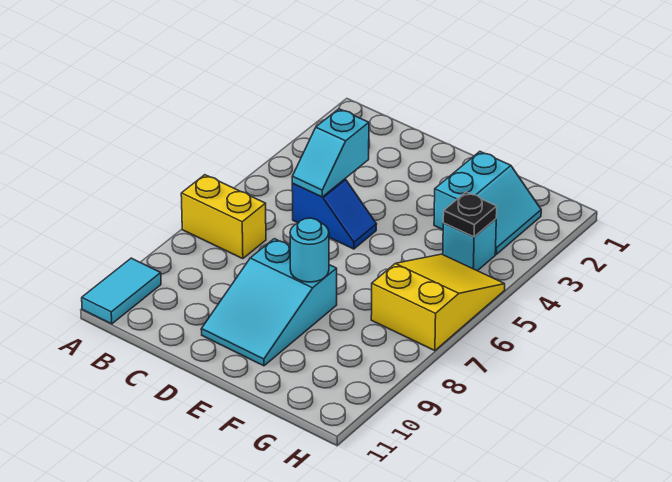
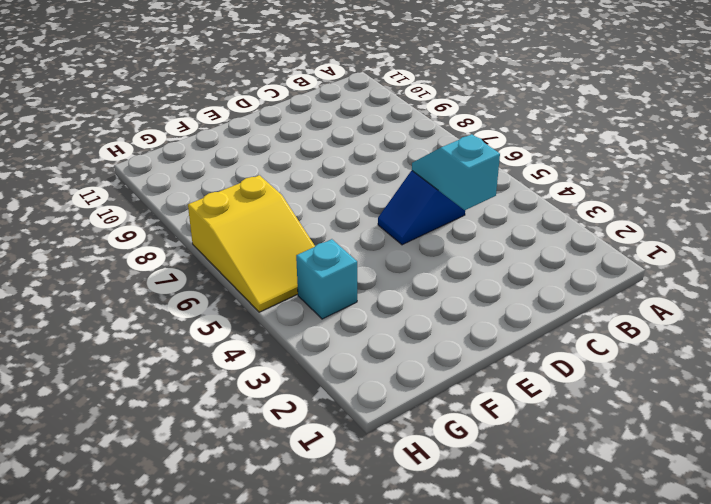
none -> yellow brick A7:B7 level 1
none -> cyan tile A10:A11 level 1

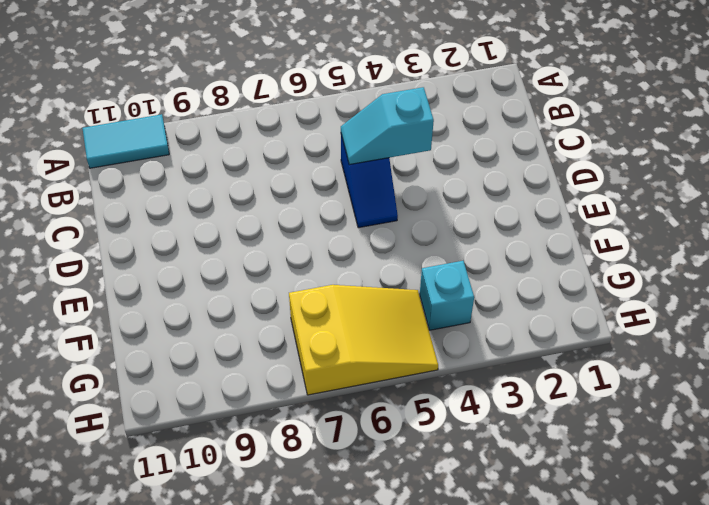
none -> yellow brick A7:B7 level 1
none -> cyan slope D8:E10 level 1 top 8

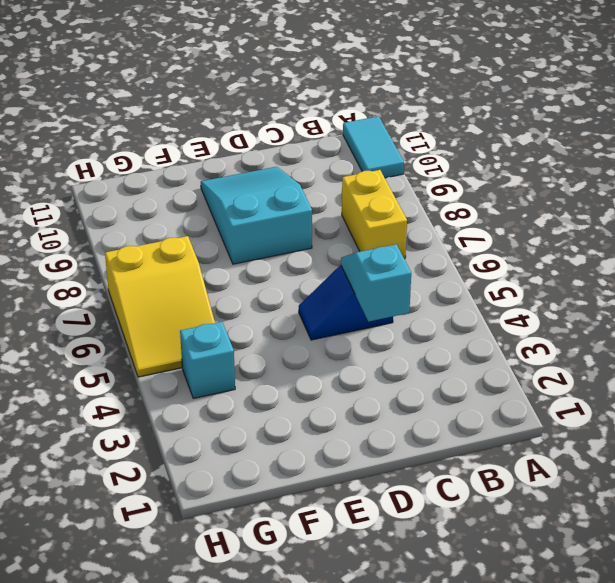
yellow brick B7:B8 level 1 -> yellow brick A7:B7 level 1
none -> cyan slope F2:G3 level 1 top F
none -> cyan round brick E8 level 2

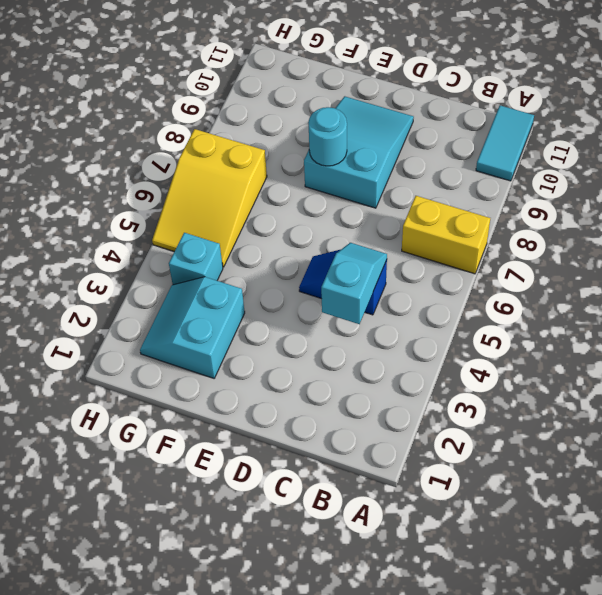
none -> black plate G4 level 2

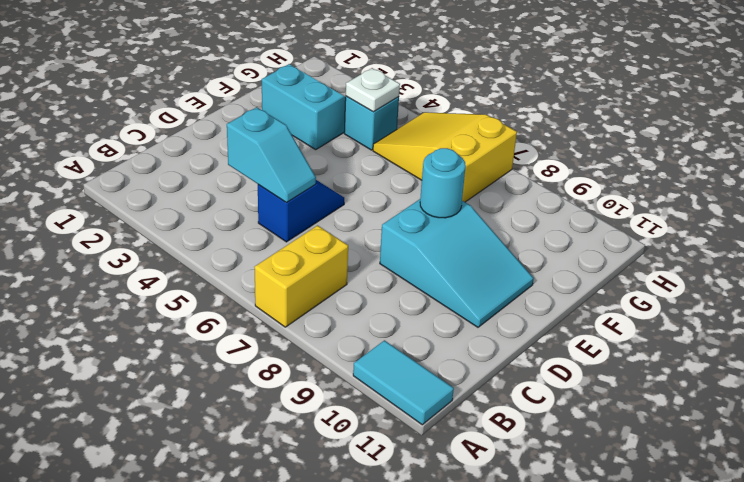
white plate G4 level 2 -> black plate G4 level 2

